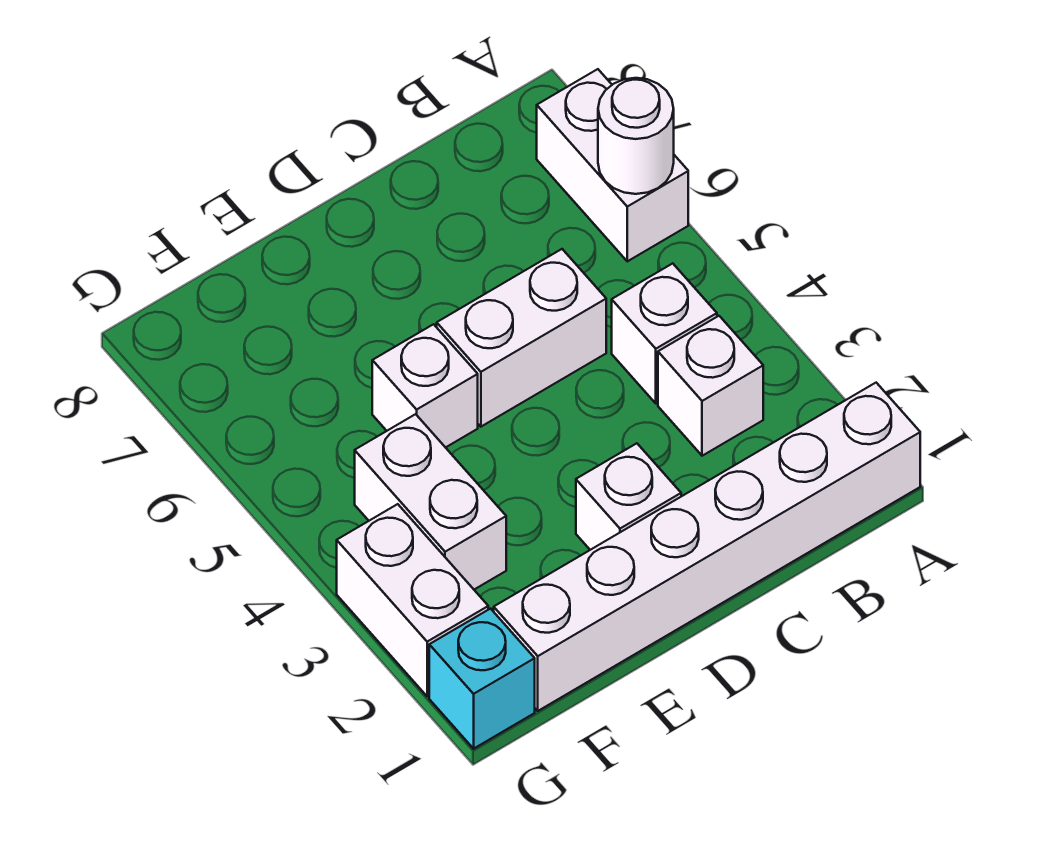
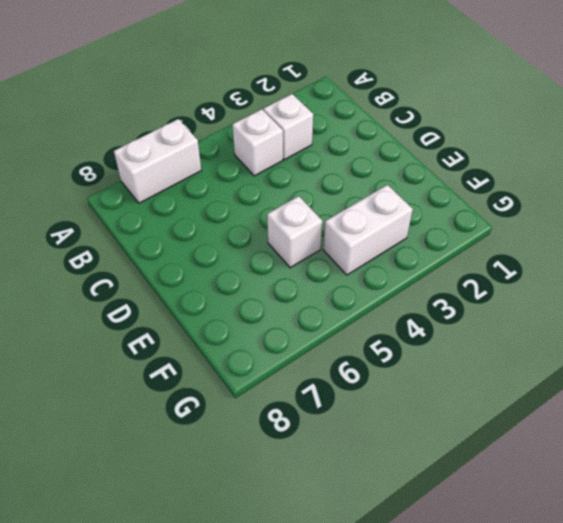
none -> white brick A1:F1 level 1
none -> white brick C5:D5 level 1

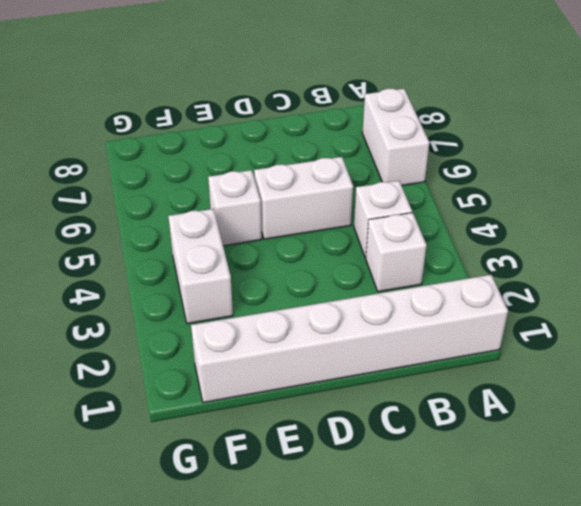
none -> white brick D2 level 1
none -> cyan brick G1 level 1

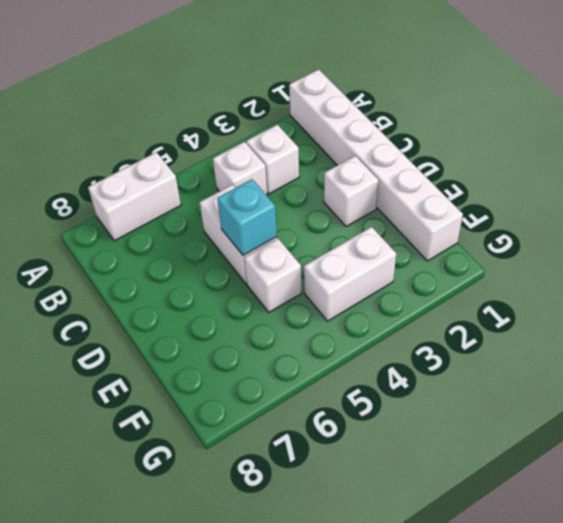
cyan brick D5 level 2 -> cyan brick G1 level 1
none -> white brick G2:G3 level 1
none -> white round brick A6 level 2

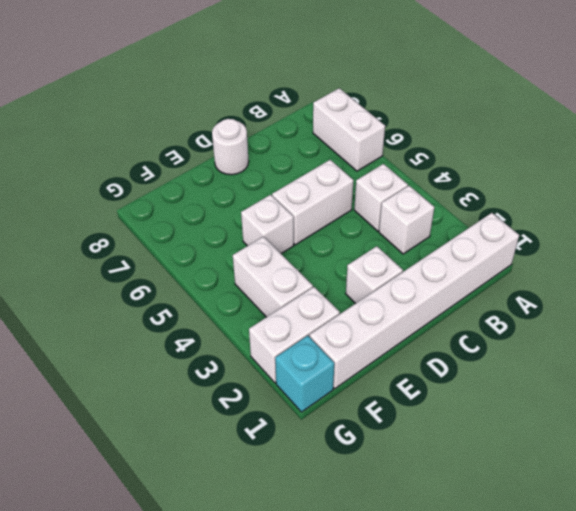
white round brick D8 level 1 -> white round brick A6 level 2
white brick F2:G2 level 1 -> white brick G2:G3 level 1

